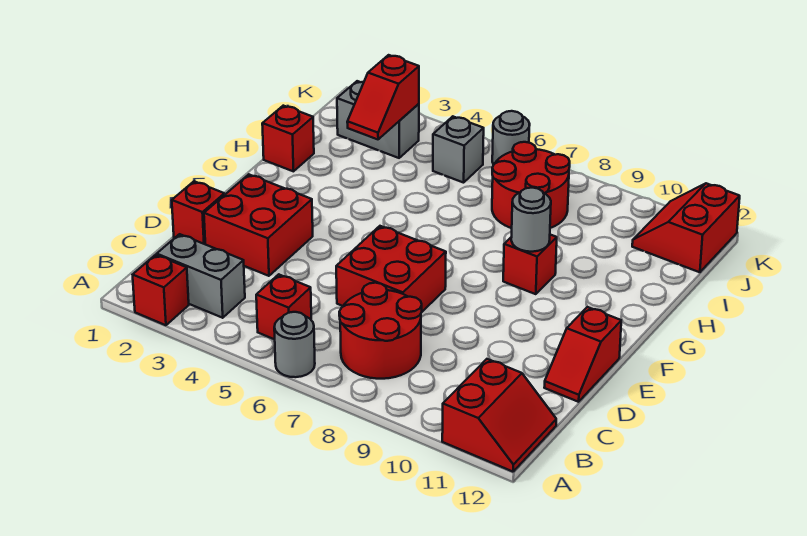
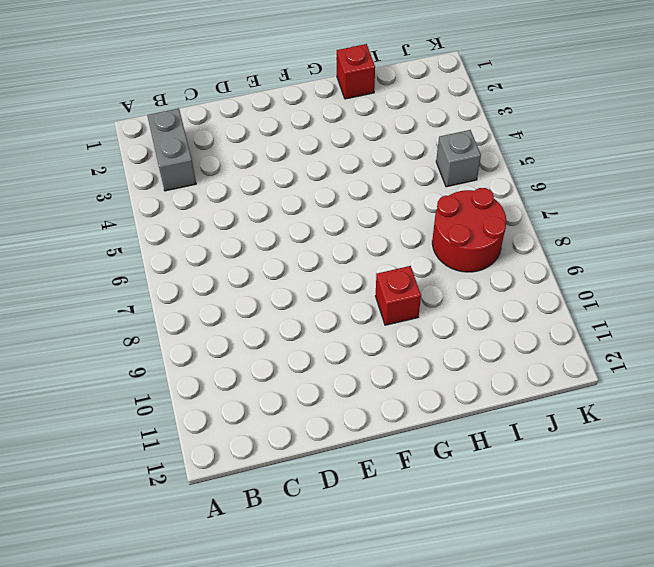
none -> red brick A2 level 1
none -> grey round brick A6 level 1
none -> red slope A11:B12 level 1 top 11

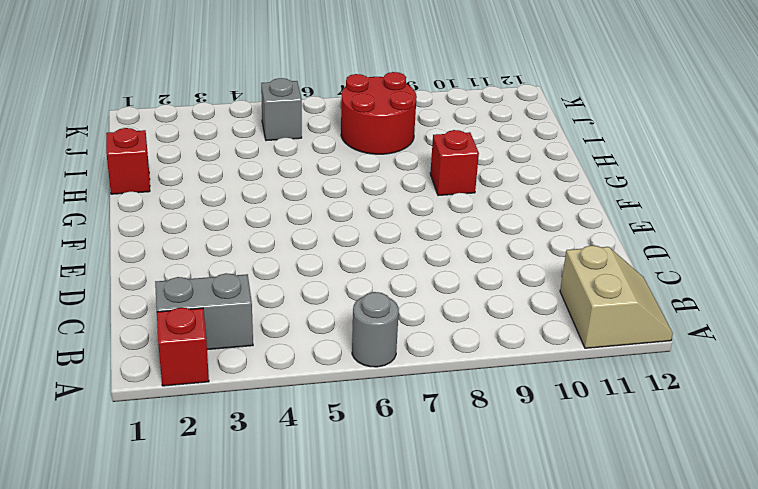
tan slope A11:B12 level 1 top 11 -> red slope A11:B12 level 1 top 11
none -> red brick B5 level 1
none -> red round brick B7:C8 level 1
none -> red brick D1 level 1

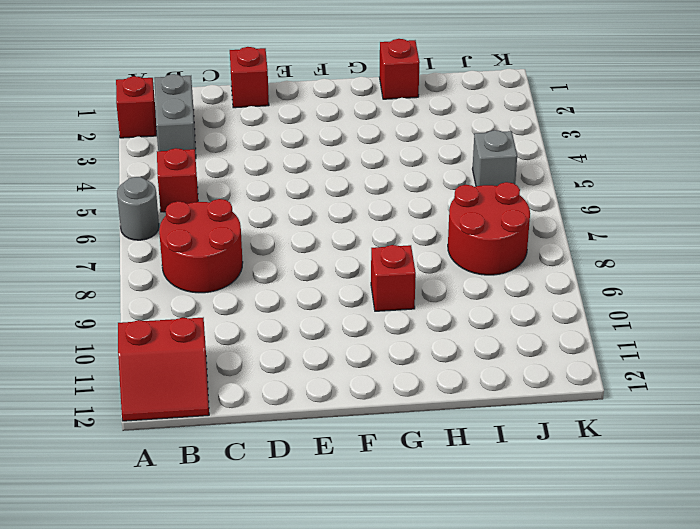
none -> red brick D2:E3 level 1
none -> red brick D6:E7 level 1
none -> red slope D12:E12 level 1 top E

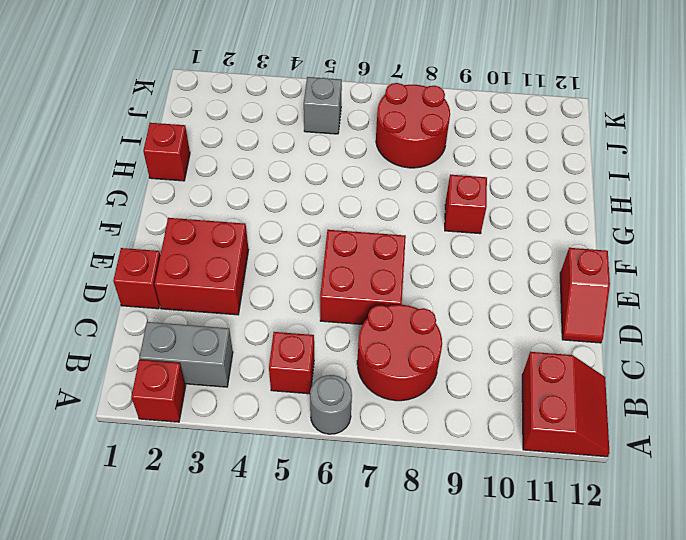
none -> grey brick J2:J3 level 1
none -> red slope J11:K12 level 1 top 12
none -> grey round brick K6 level 1

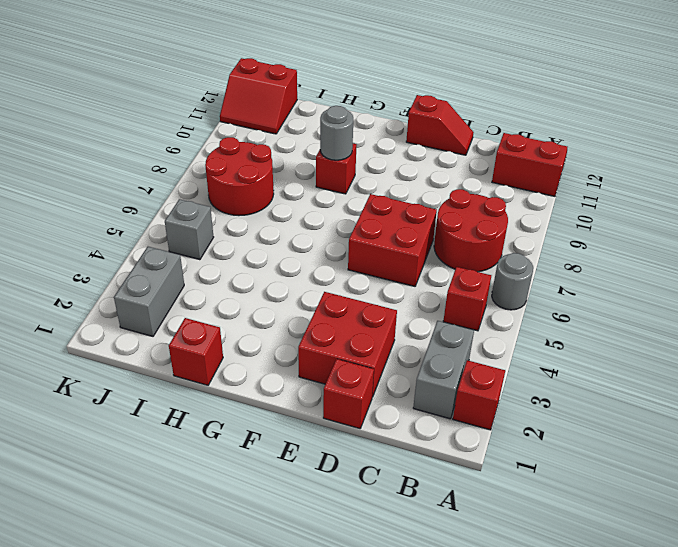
none -> grey round brick K6 level 1
none -> red slope I3:J3 level 2 top J

